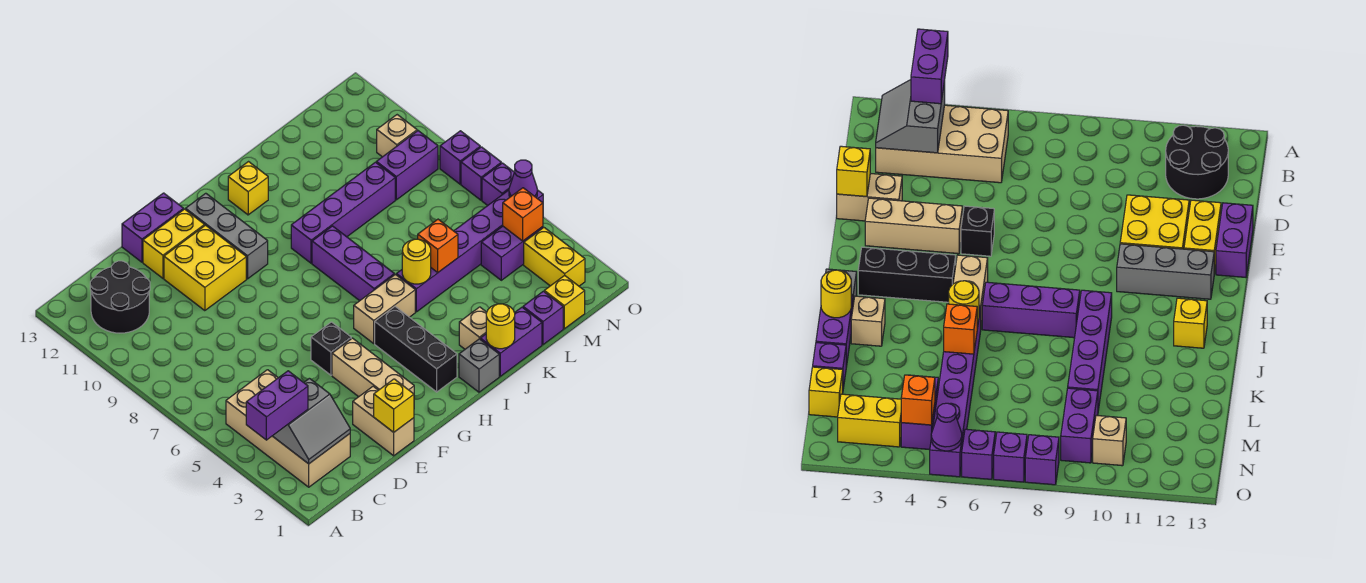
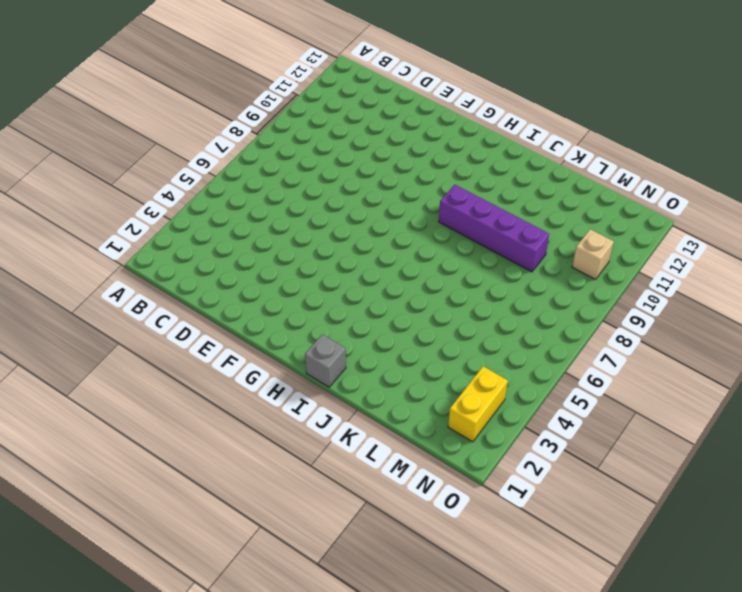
none -> tan brick B2:C5 level 1
none -> black round brick B11:C12 level 1
none -> tan brick E1:E2 level 1
none -> yellow brick E10:F11 level 1

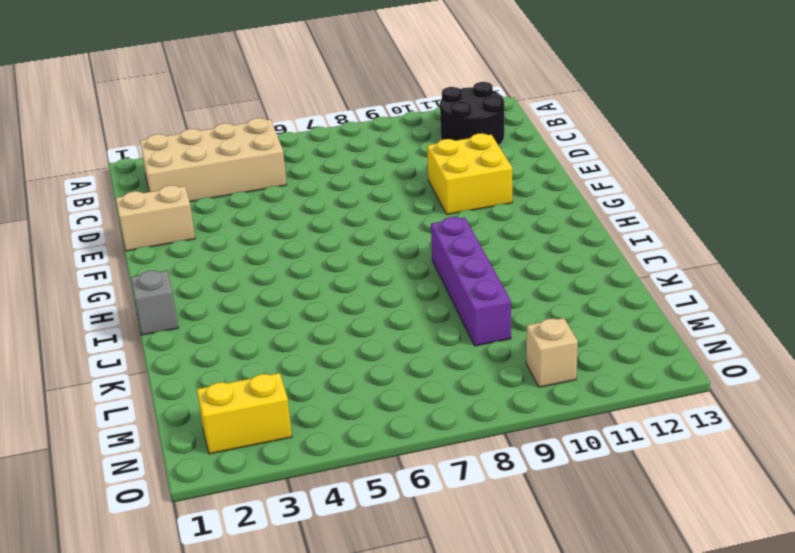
none -> yellow brick E12:F12 level 1
none -> purple brick E13:F13 level 1
none -> tan brick F2:F4 level 1
none -> black brick F5 level 1

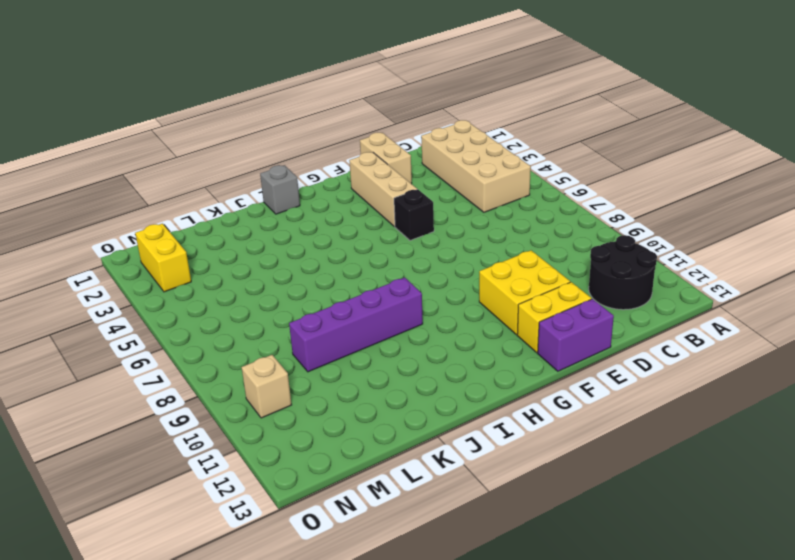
none -> grey brick G10:G12 level 1
none -> black brick H2:H4 level 1
none -> tan brick H5:I5 level 1
none -> purple brick I6:I8 level 1

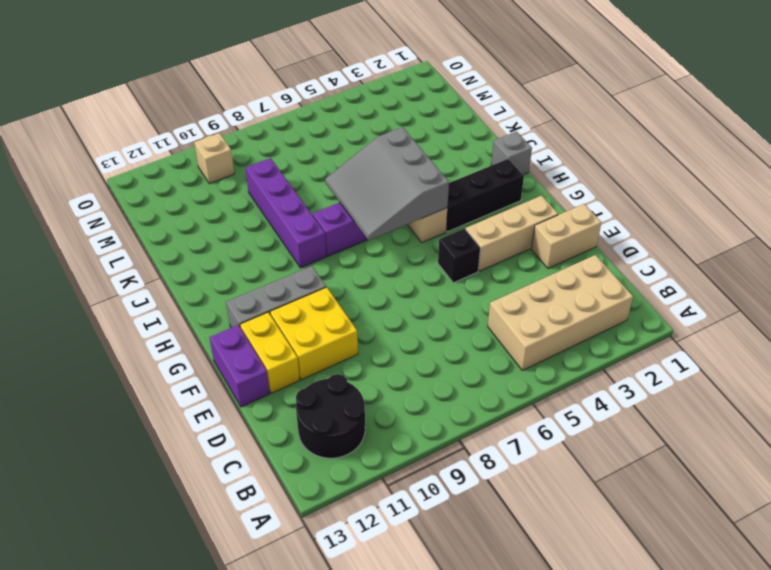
grey slope H5:J7 level 2 top 5 -> yellow round brick J5 level 2
none -> yellow brick I12 level 1
none -> purple brick J1:K1 level 1
none -> tan brick J2 level 1
none -> purple brick J5:O5 level 1

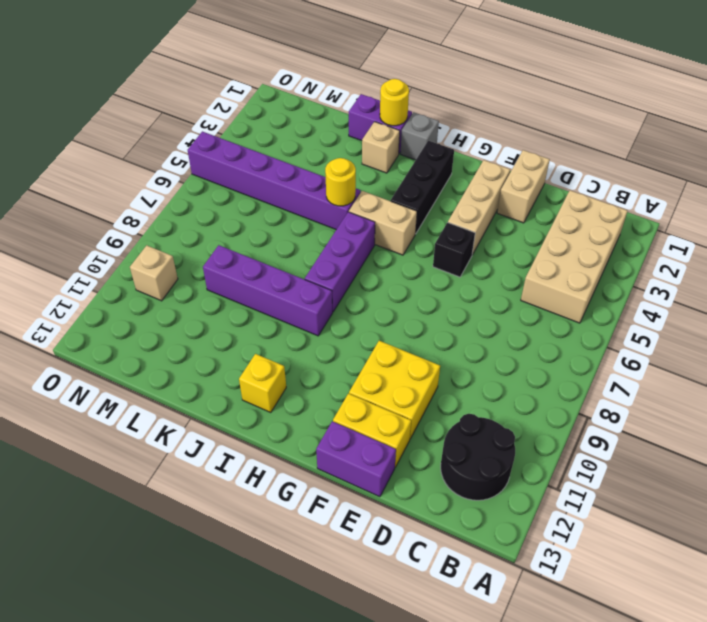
none -> grey brick G10:G12 level 1
none -> purple brick L1 level 1
none -> yellow brick M1 level 1
none -> purple brick M4:N4 level 1

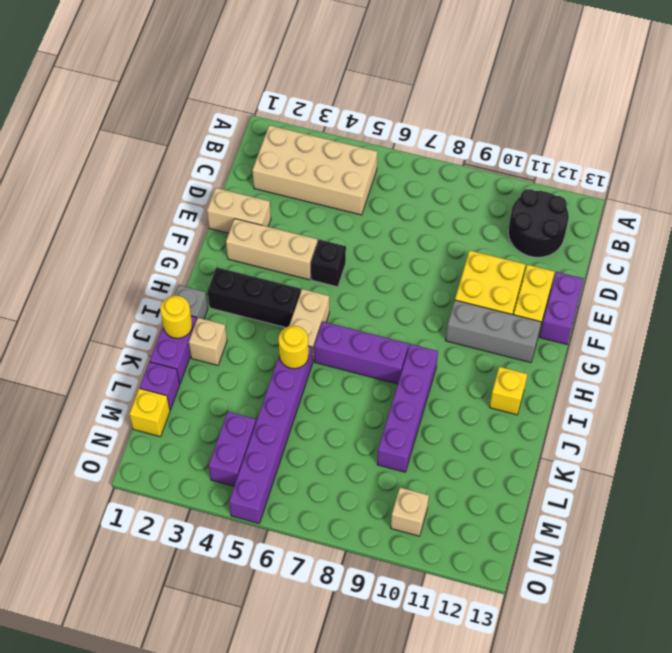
none -> purple brick M9:N9 level 1
none -> yellow brick N2:N3 level 1
none -> purple brick O6 level 1
none -> purple brick O7 level 1

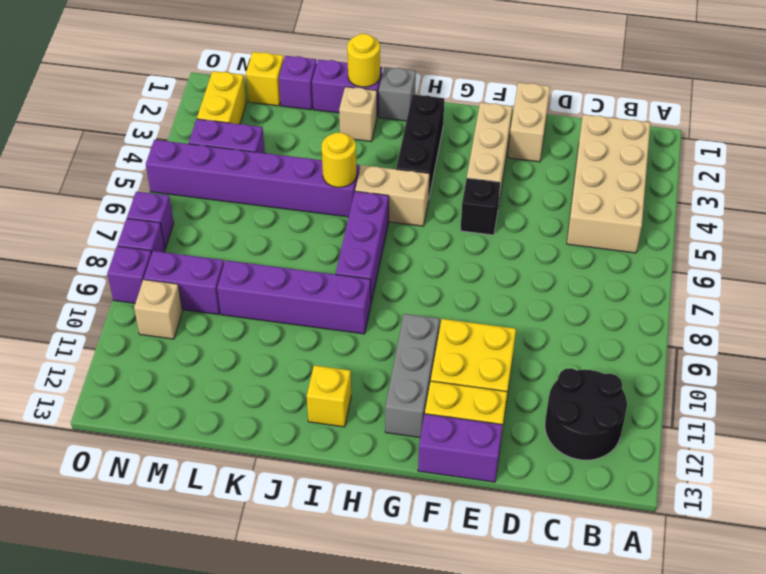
purple brick O9 level 1 -> purple brick O6 level 1
none -> grey slope B2:C3 level 2 top 3
none -> yellow brick E1 level 2
none -> orange brick K5 level 2
none -> orange brick N4 level 2

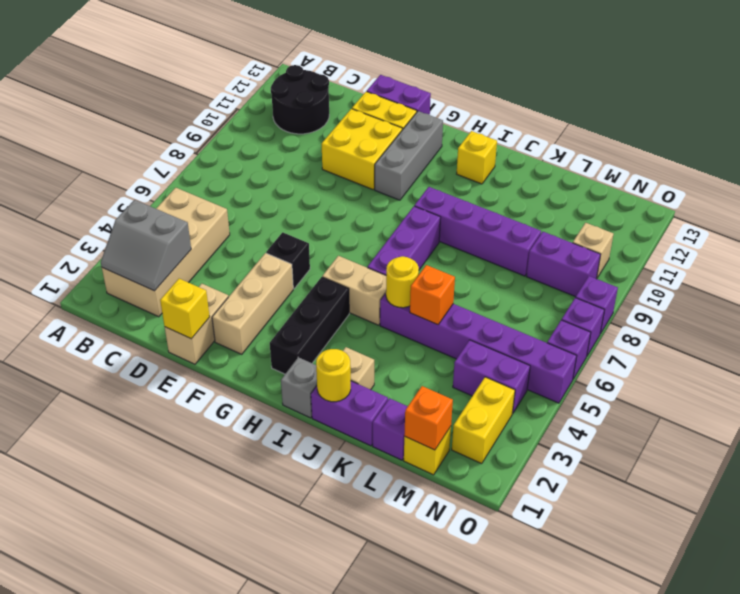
orange brick M1 level 2 -> orange brick N4 level 2
none -> purple cone O5 level 2
none -> purple brick A3:B3 level 3

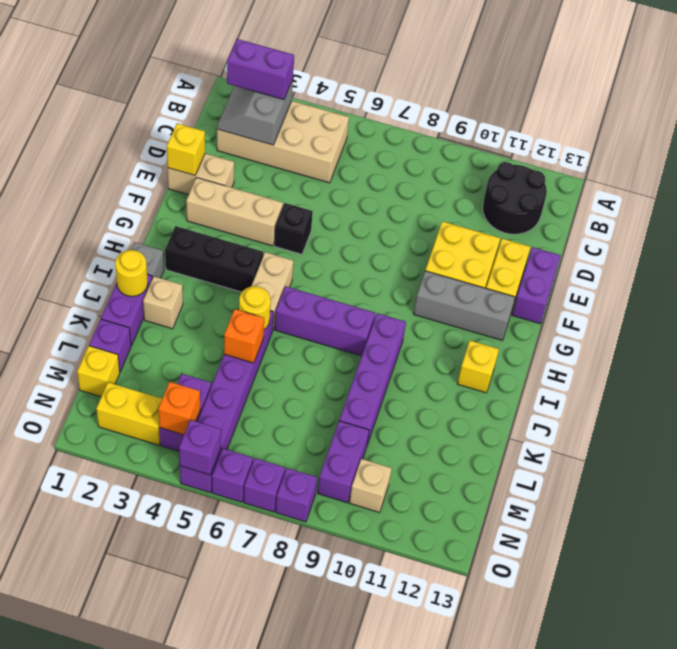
purple brick B2:B3 level 3 -> purple brick A3:B3 level 3
purple brick O5 level 2 -> purple cone O5 level 2

